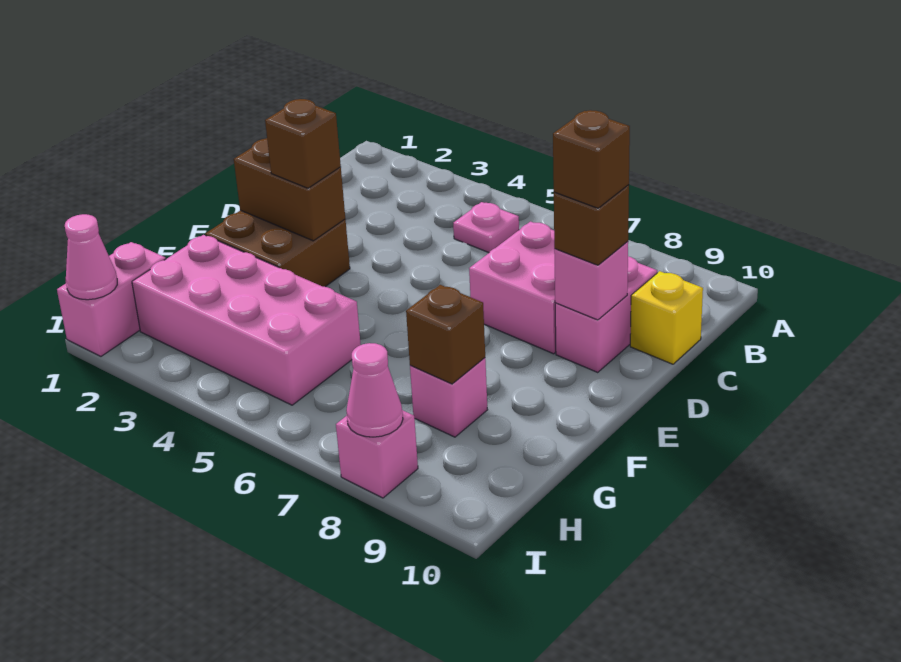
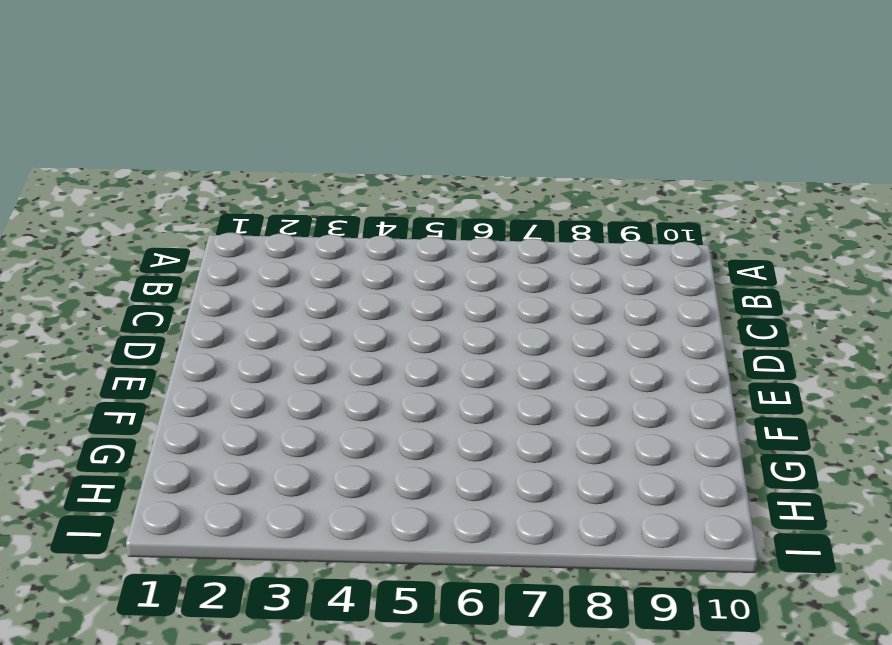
none -> pink plate B5 level 1
none -> pink brick C7:D8 level 1
none -> pink brick C9:D9 level 1

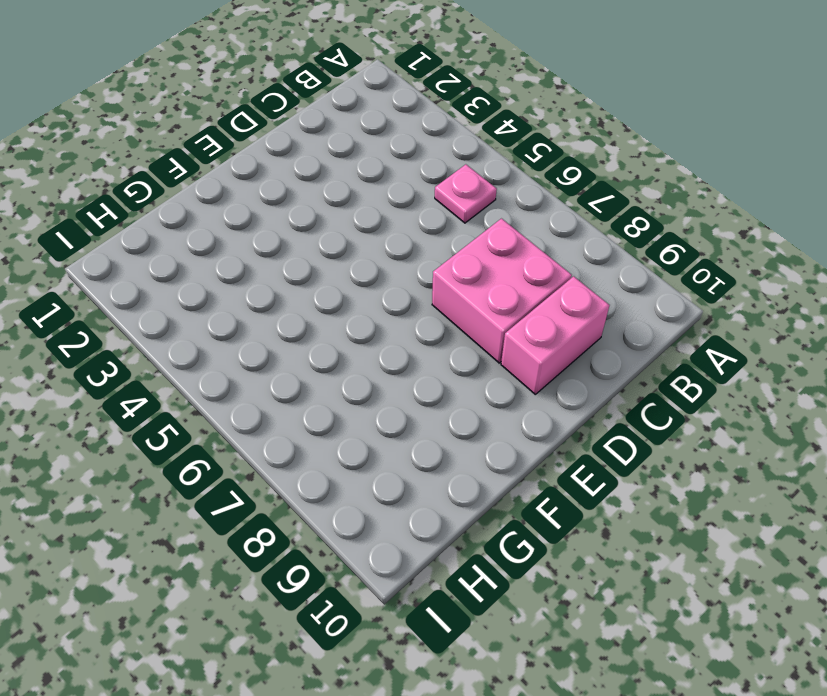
none -> yellow brick C10 level 1
none -> brown brick E2:F3 level 1
none -> pink brick G2:H5 level 1

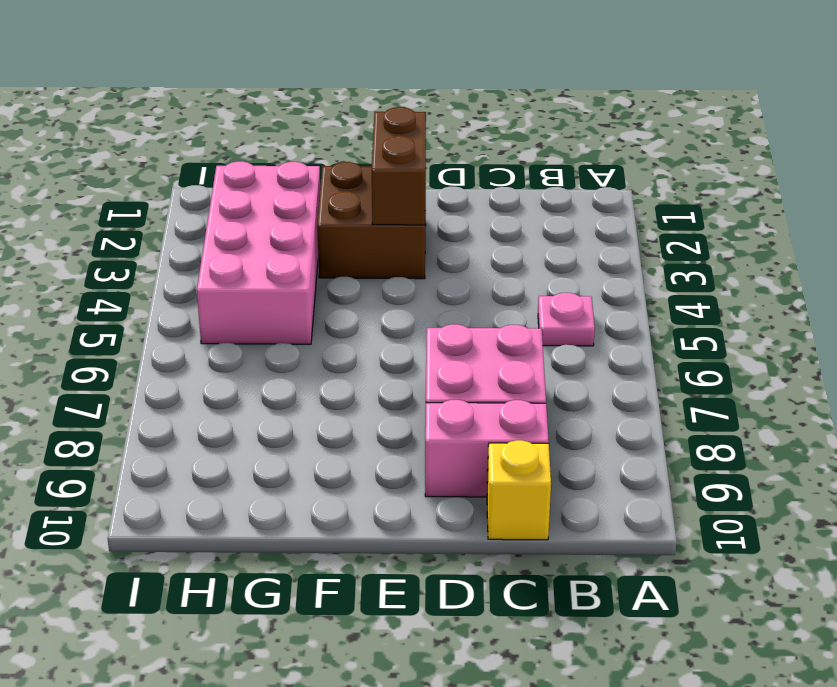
none -> pink brick G8 level 1
none -> pink brick H1:I1 level 1
none -> pink brick I8 level 1

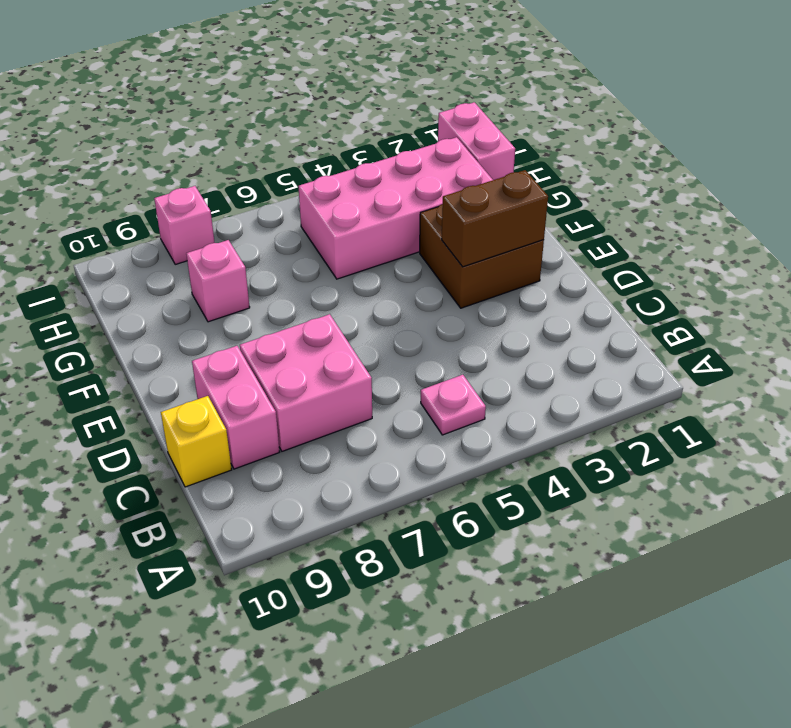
none -> pink brick D9 level 2
none -> brown brick G8 level 2
none -> pink cone I1 level 2

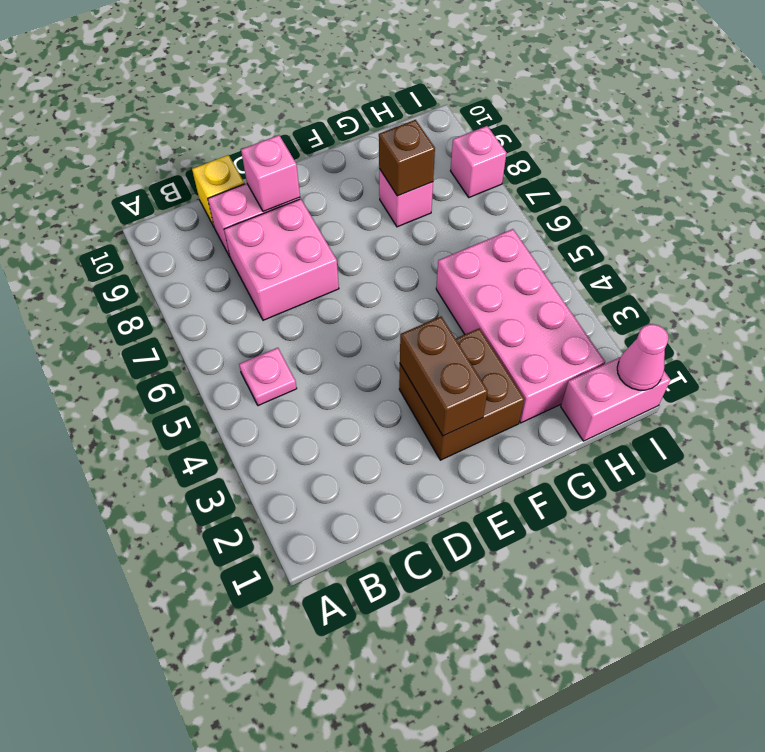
none -> pink cone I8 level 2
none -> brown brick D9 level 3
none -> brown brick E3 level 3

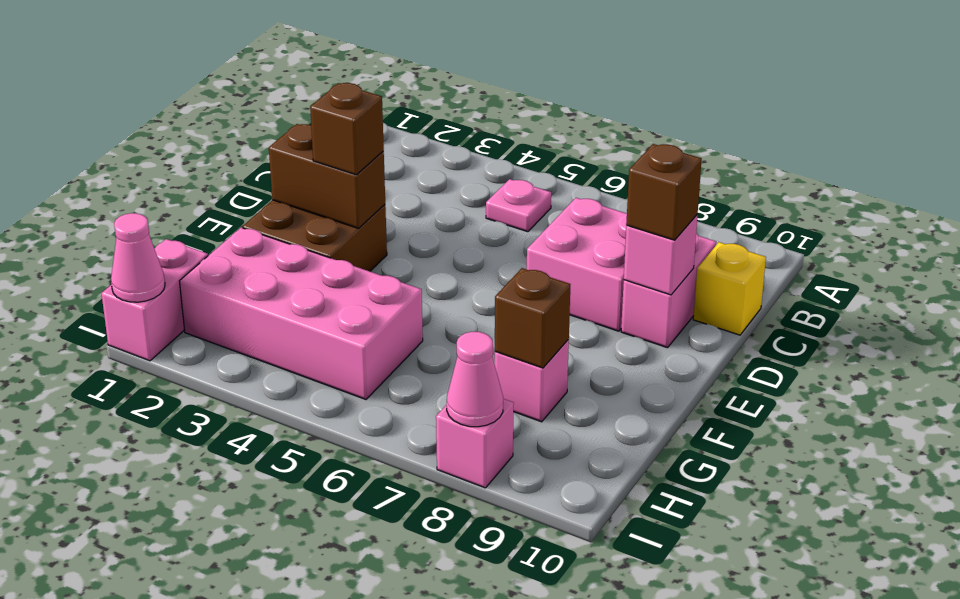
none -> brown brick D9 level 4

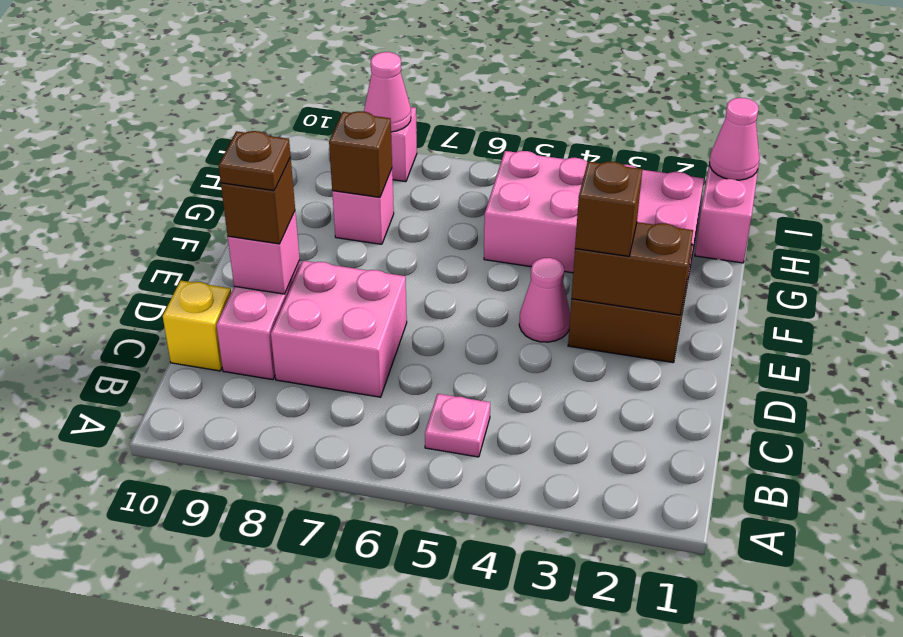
brown plate D9 level 4 -> brown brick D9 level 4
pink cone E4 level 1 -> none

